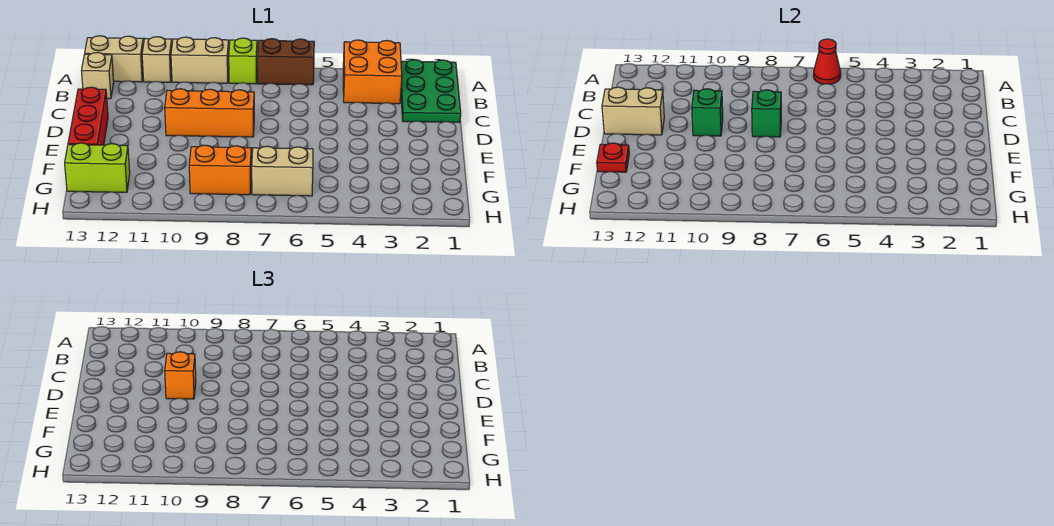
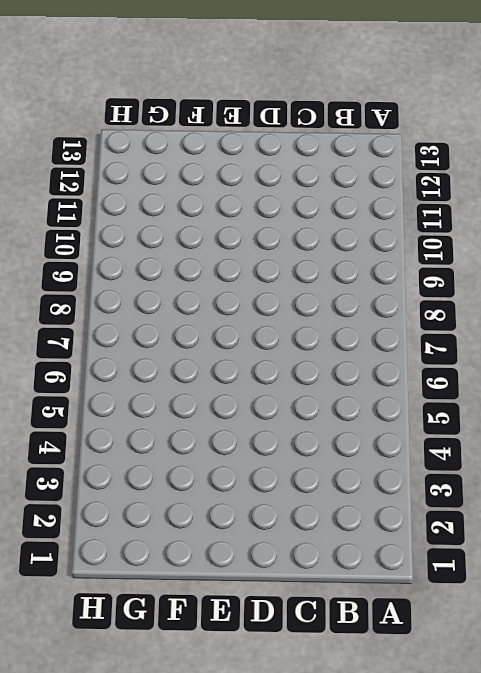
none -> green plate A1:C2 level 1
none -> orange brick A3:B4 level 1
none -> brown brick A6:A7 level 1

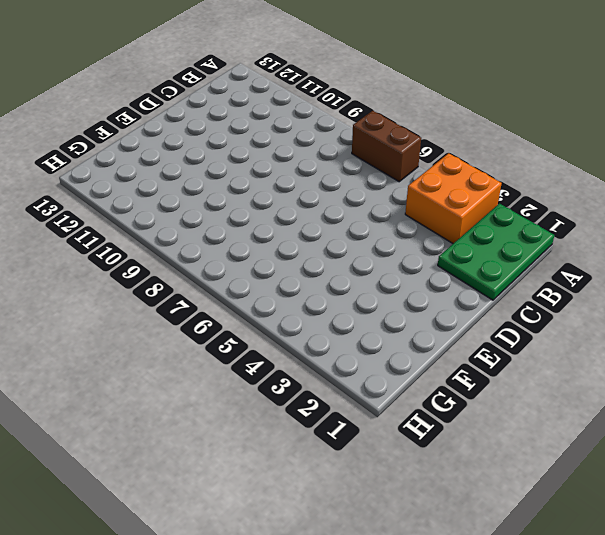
none -> lime brick A8 level 1
none -> tan brick A9:A10 level 1
none -> tan brick A11 level 1

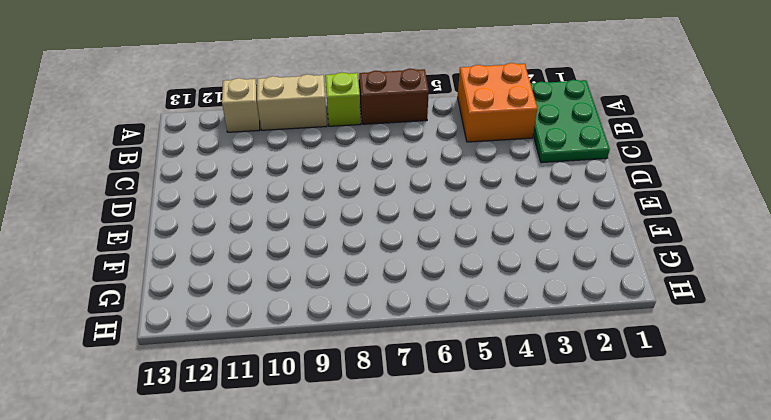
none -> tan brick A12:A13 level 1
none -> tan brick B13 level 1
none -> orange brick D8:D10 level 1

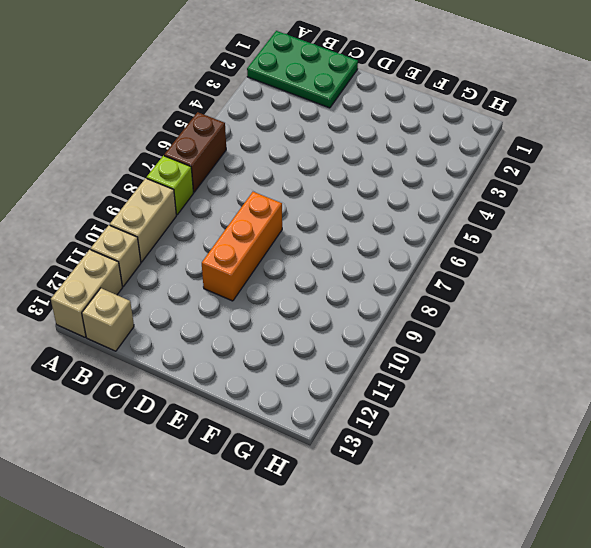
none -> orange brick A3:B4 level 1
none -> red brick D13:F13 level 1
none -> tan brick G6:G7 level 1

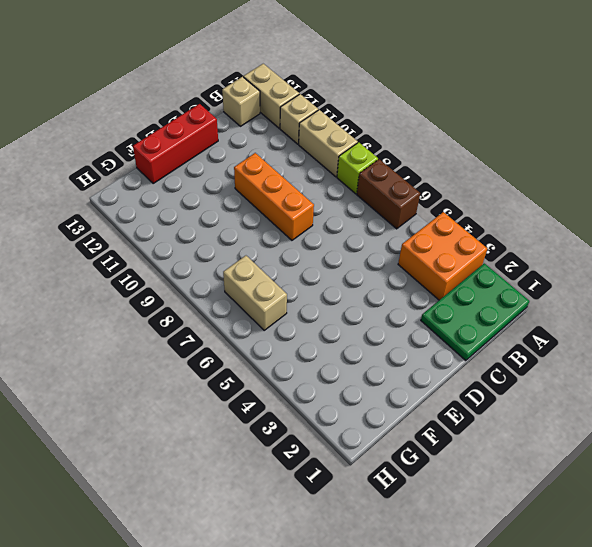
none -> orange brick G8:G9 level 1
none -> lime brick G12:G13 level 1
none -> red cone A6 level 2

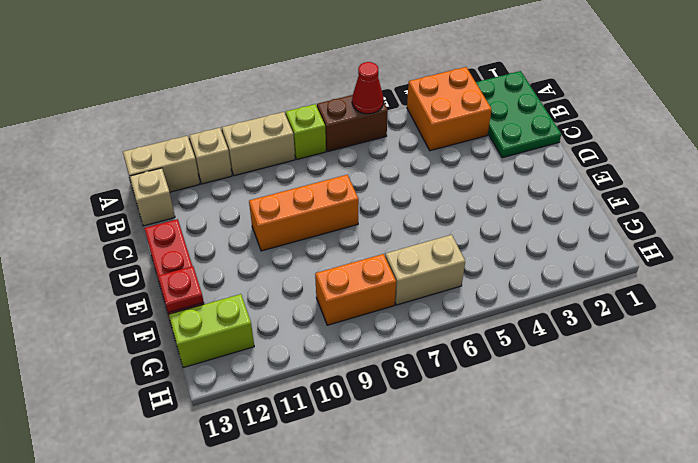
none -> green brick D8 level 2
none -> green brick D10 level 2
none -> tan brick D12:D13 level 2

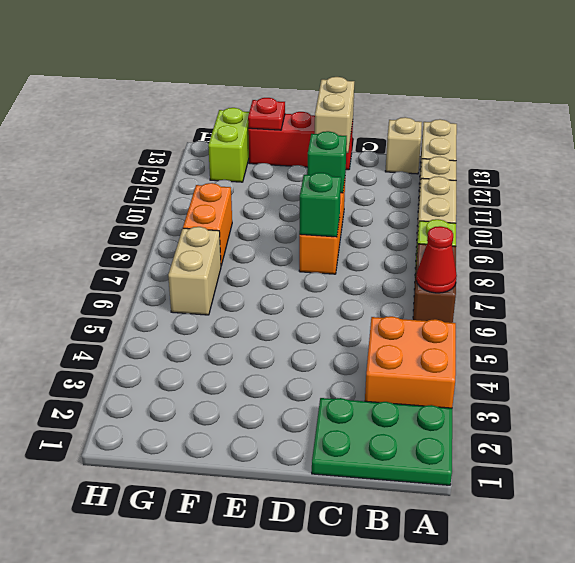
none -> orange brick D10 level 3

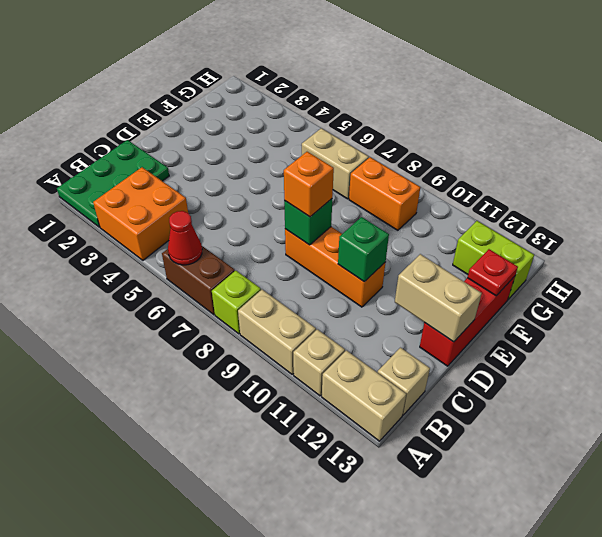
orange brick D8 level 3 -> orange brick D10 level 3

